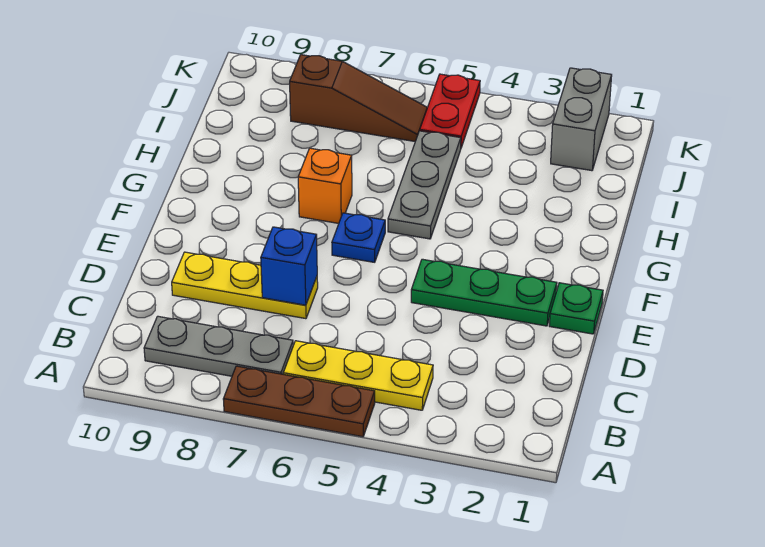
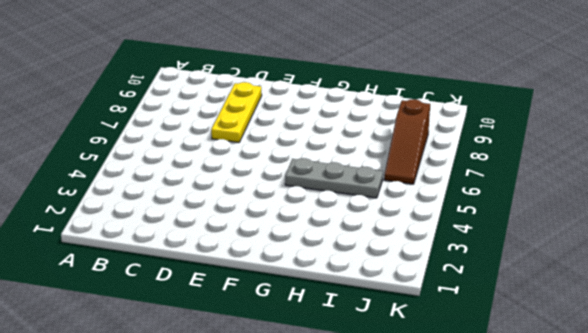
none -> brown plate A5:A7 level 1
none -> yellow plate B4:B6 level 1
none -> grey plate B7:B9 level 1

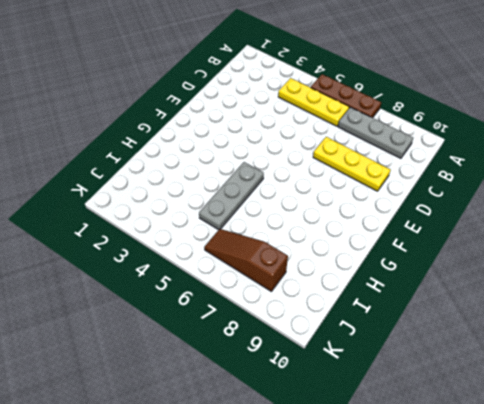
none -> green plate E1 level 1
none -> green plate E2:E4 level 1
none -> blue plate F6 level 1

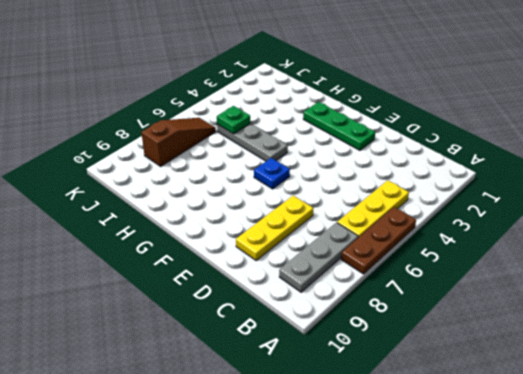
green plate E2:G2 level 1 -> green plate E2:E4 level 1
green plate I5 level 2 -> green plate E1 level 1
none -> orange brick G7 level 1
none -> grey brick J2:K2 level 1
none -> red plate J5:K5 level 1

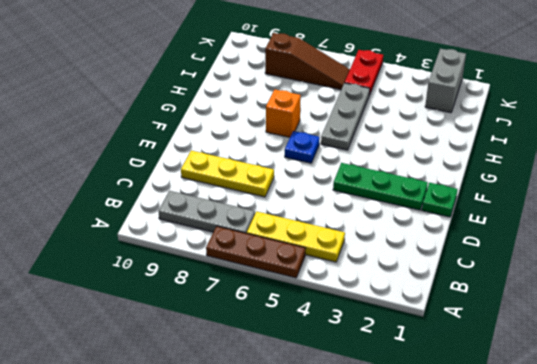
none -> blue brick D7 level 2

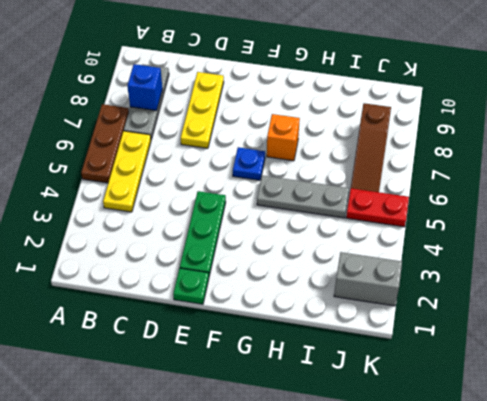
blue brick B8 level 2 -> blue brick D7 level 2

